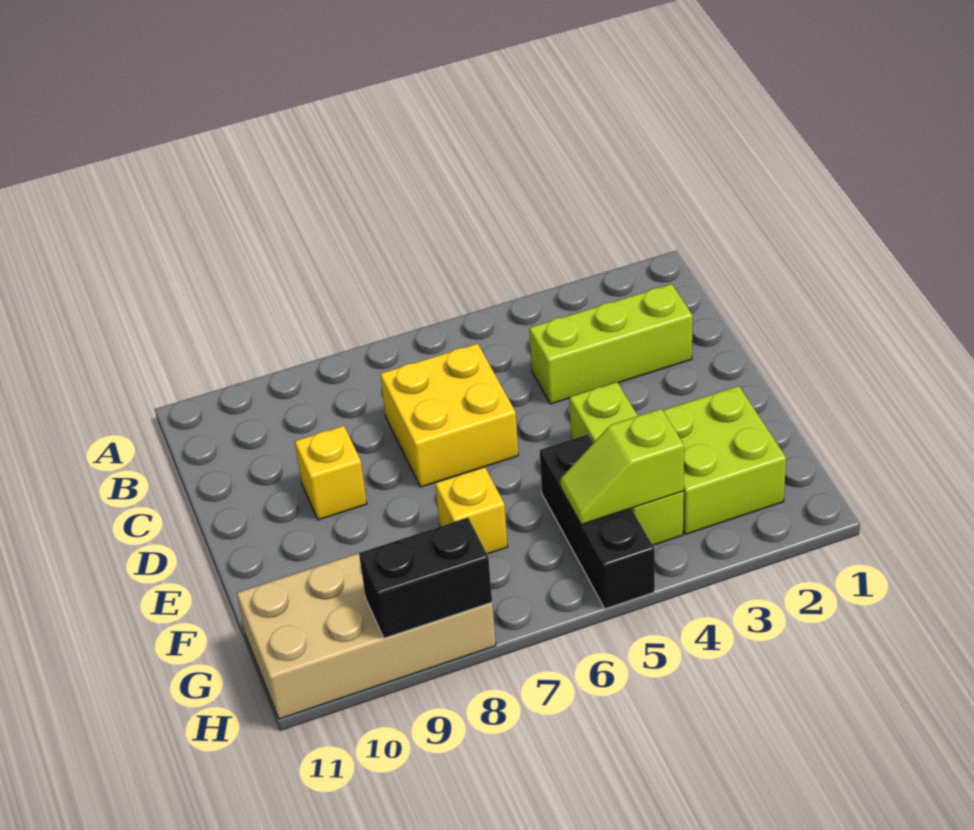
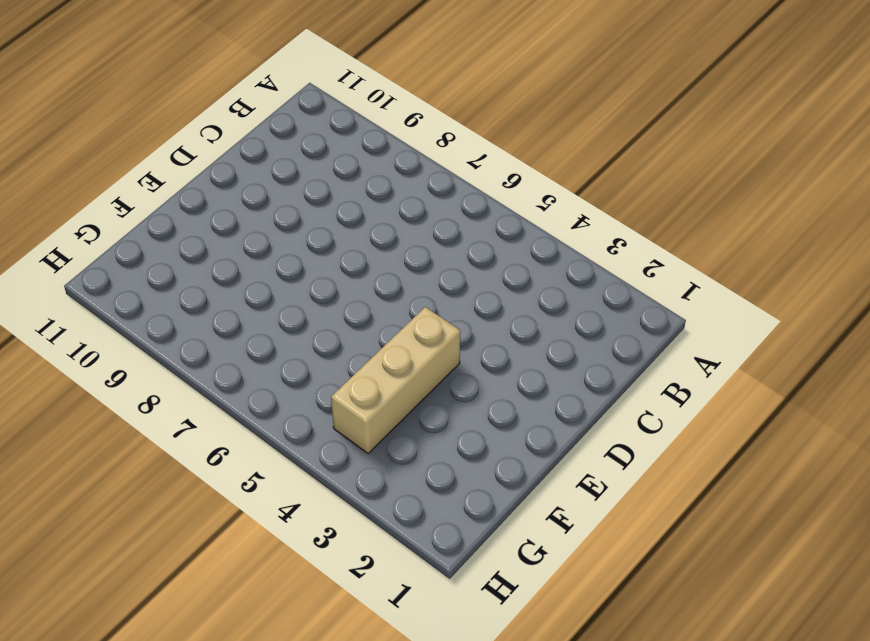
tan brick E4:G4 level 1 -> lime brick E4:G4 level 1
none -> lime brick C2:C4 level 1
none -> yellow brick C6:D7 level 1

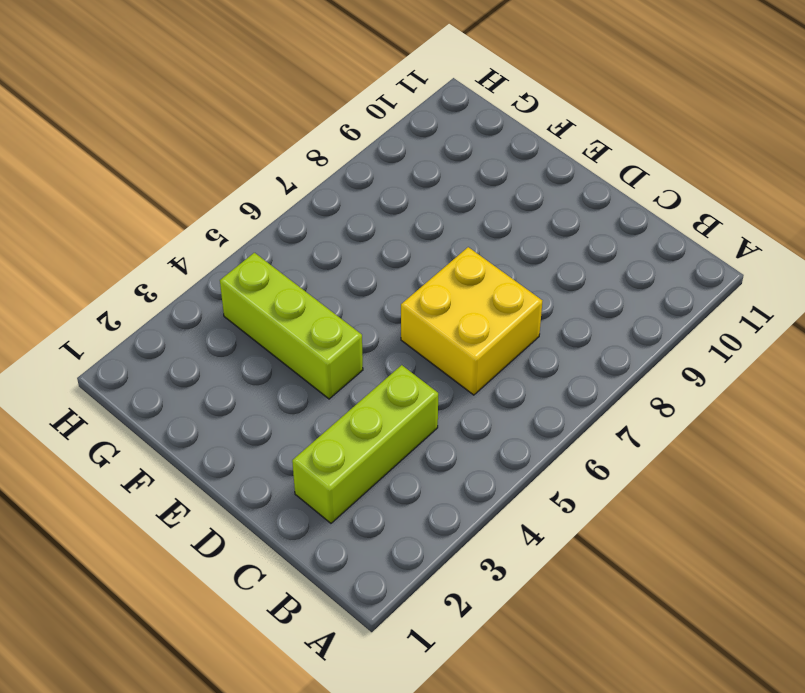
none -> yellow brick D9 level 1
none -> lime brick F2:G3 level 1

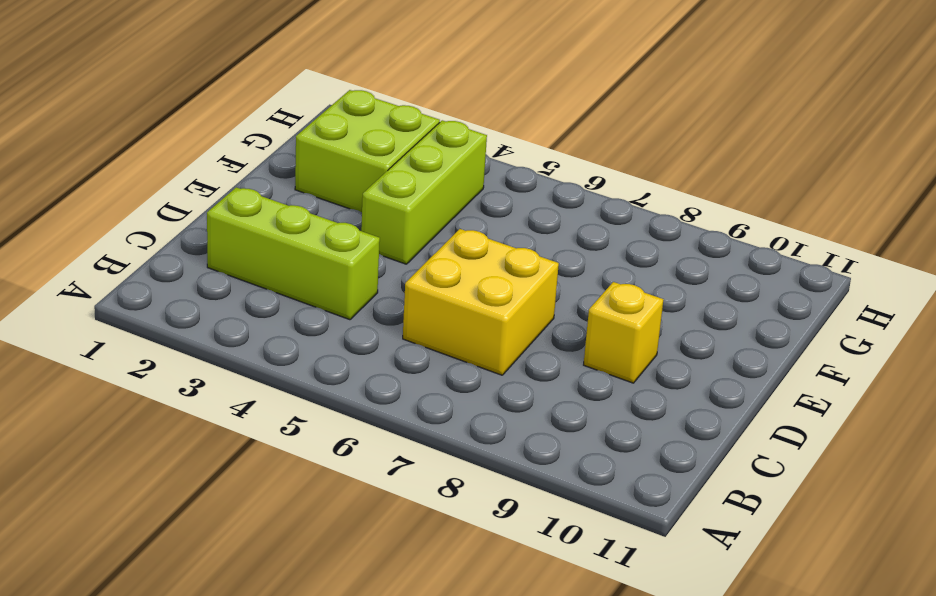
none -> black brick F5:H5 level 1
none -> yellow brick F7 level 1

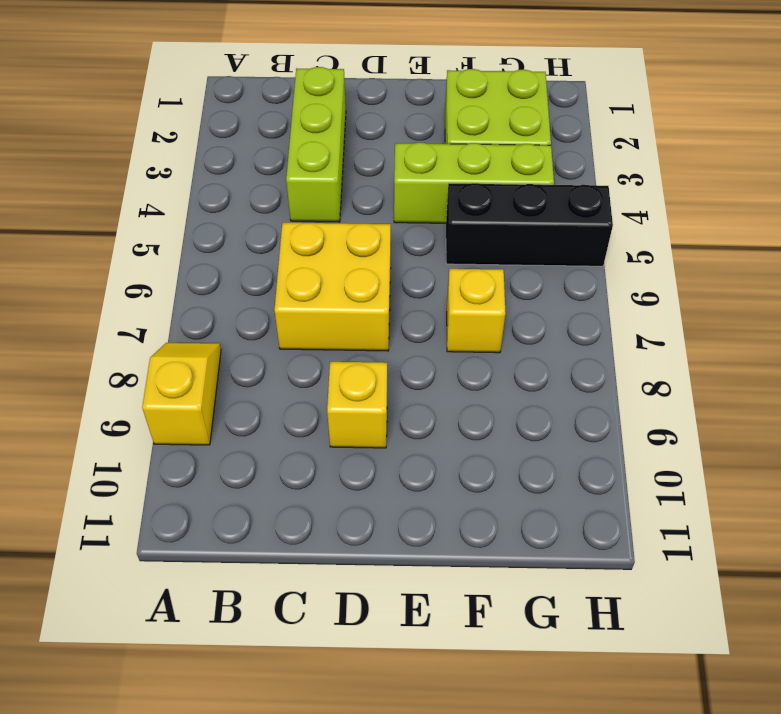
yellow slope A8:A9 level 1 top 9 -> none
none -> tan brick G8:H11 level 1
none -> lime slope G4:G5 level 2 top 4

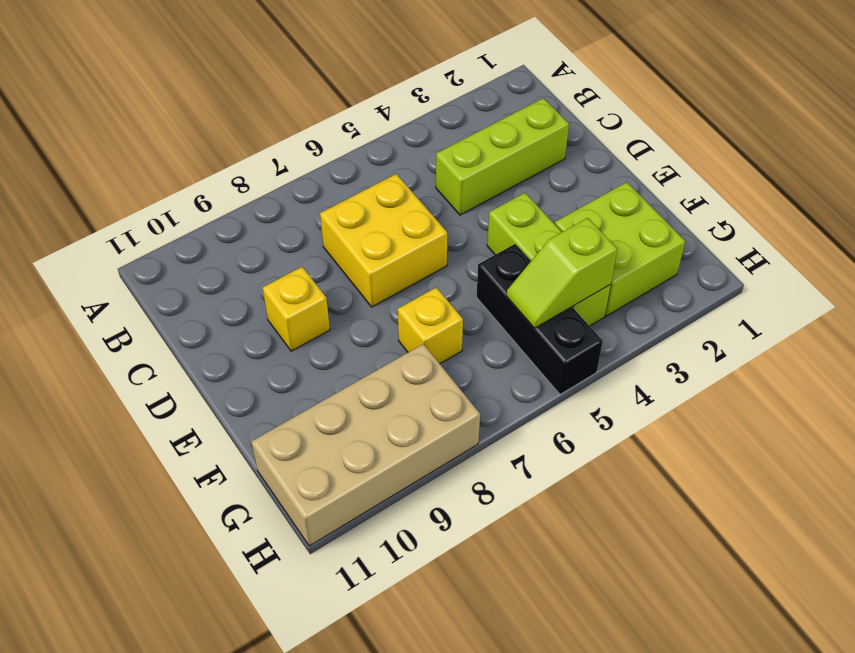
none -> black brick H8:H9 level 2

